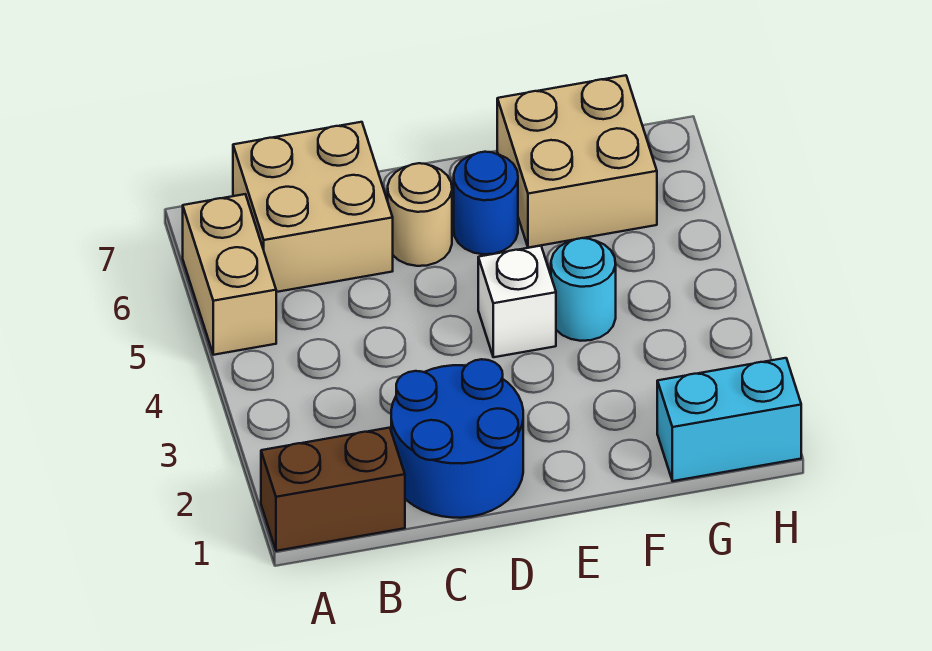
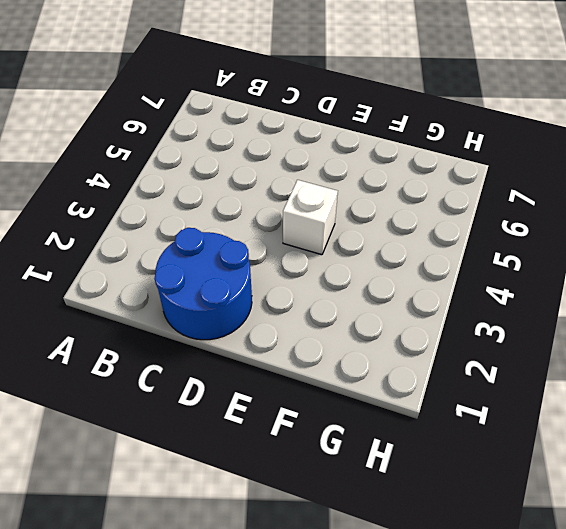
none -> brown brick A1:B1 level 1
none -> tan brick A5:A6 level 1

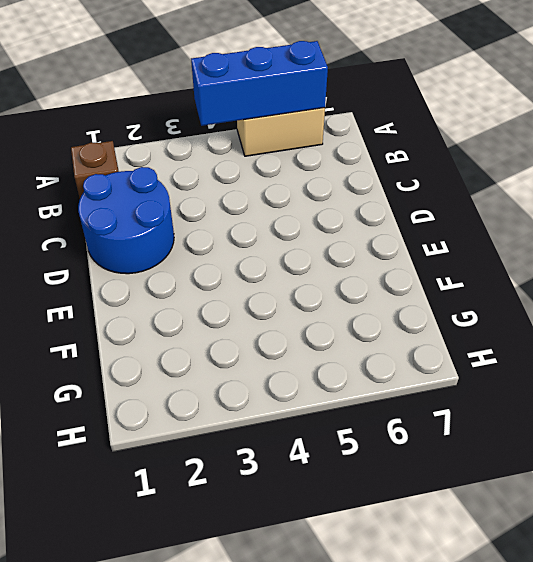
blue brick A4:A6 level 2 -> none
brown brick B1 level 1 -> brown brick A1:B1 level 1
none -> tan brick B6:C7 level 1
none -> tan round brick D6 level 1

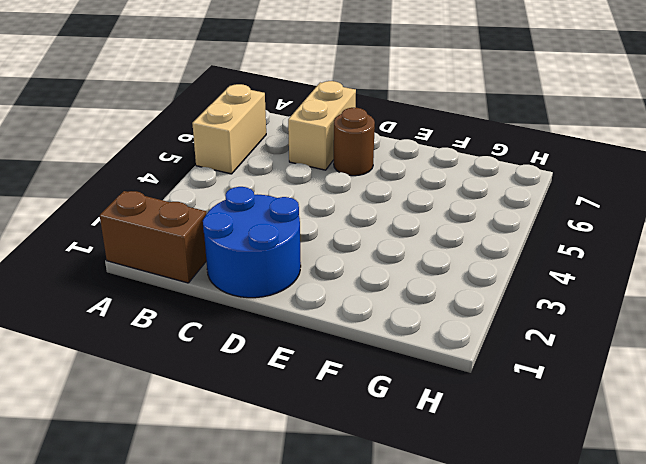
tan brick C6:C7 level 1 -> tan brick B6:C7 level 1
brown round brick D6 level 1 -> tan round brick D6 level 1
none -> white brick E4 level 1
none -> blue round brick E6 level 1

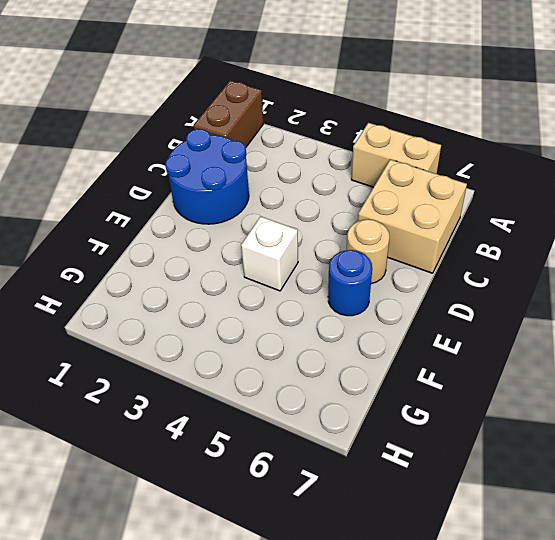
none -> cyan round brick F4 level 1
none -> tan brick F6:G7 level 1

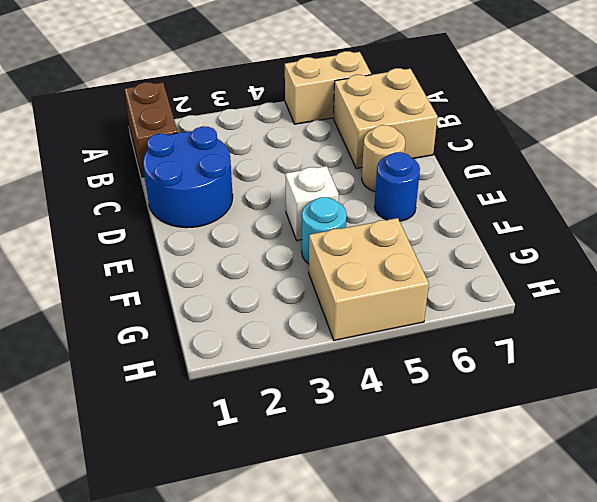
tan brick G4:H5 level 1 -> tan brick F6:G7 level 1
none -> cyan brick G1:H1 level 1

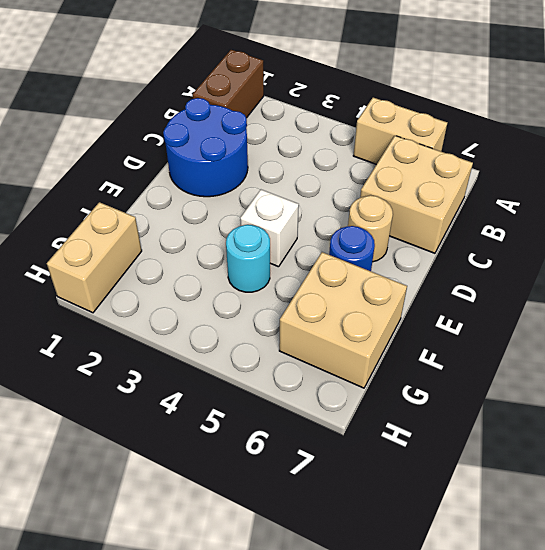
tan brick G1:H1 level 1 -> cyan brick G1:H1 level 1

